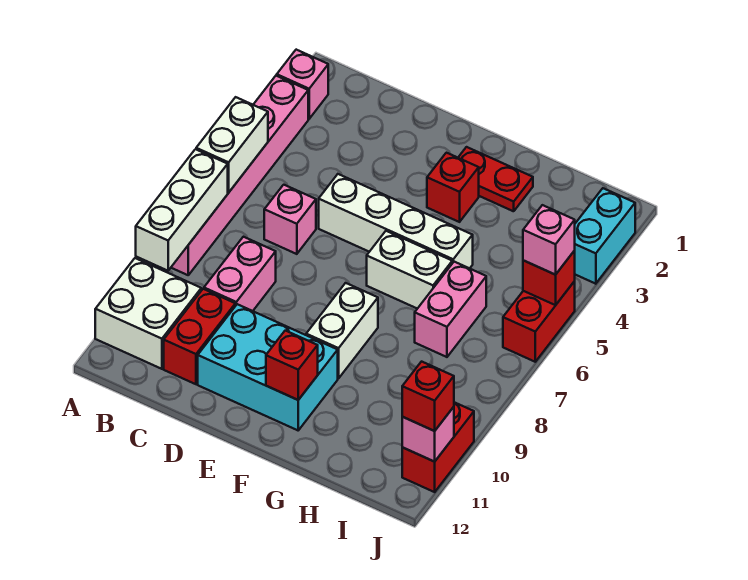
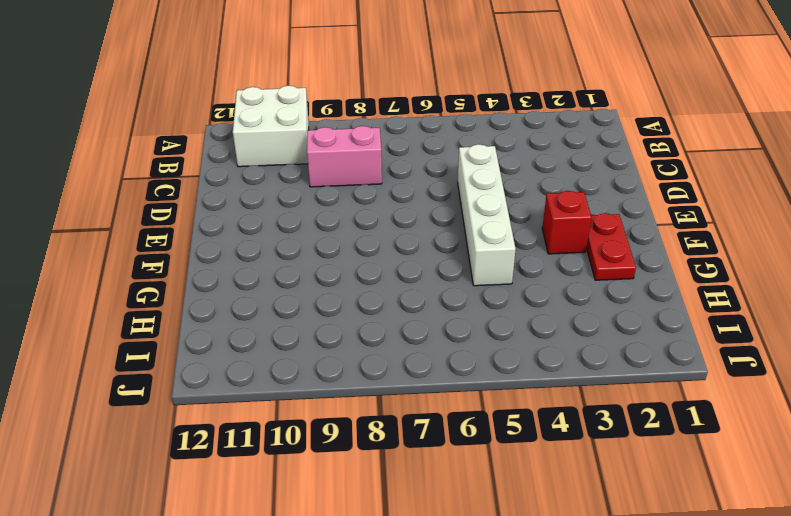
none -> pink brick A2 level 1
none -> pink brick A3:A8 level 1
none -> pink brick C6 level 1

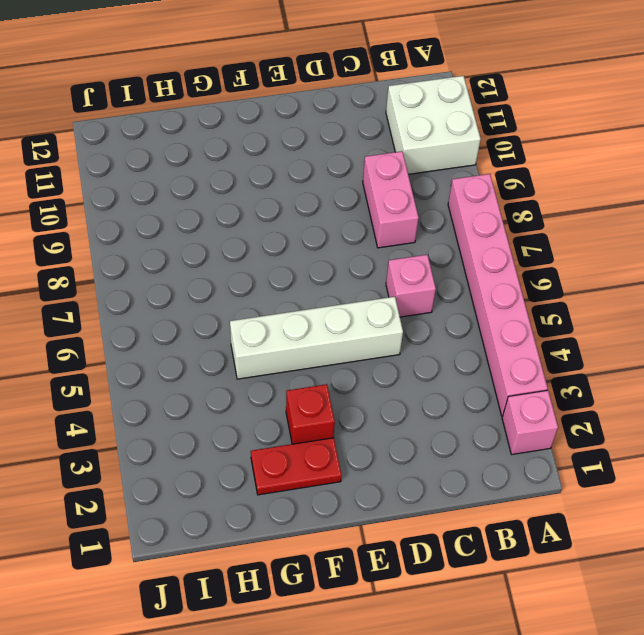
none -> red brick C10:C11 level 1
none -> cyan brick D10:F11 level 1
none -> white brick F6:G6 level 1

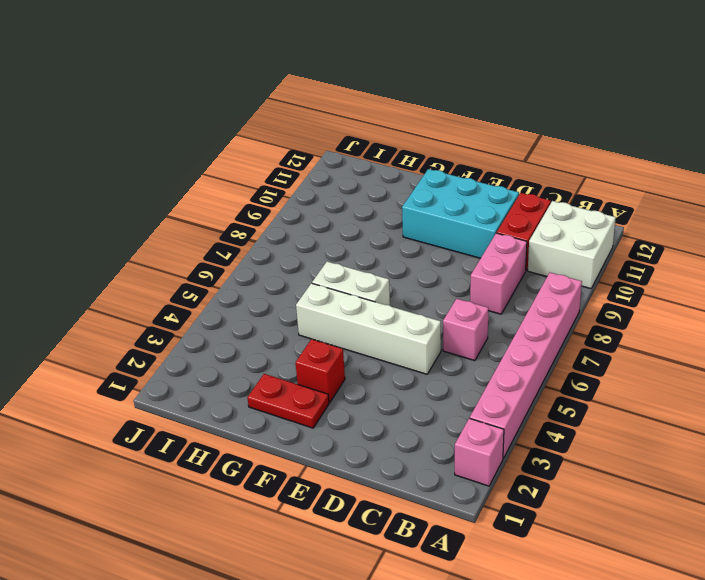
none -> white brick F8:F9 level 1
none -> pink brick H6:H7 level 1
none -> cyan brick J2:J3 level 1

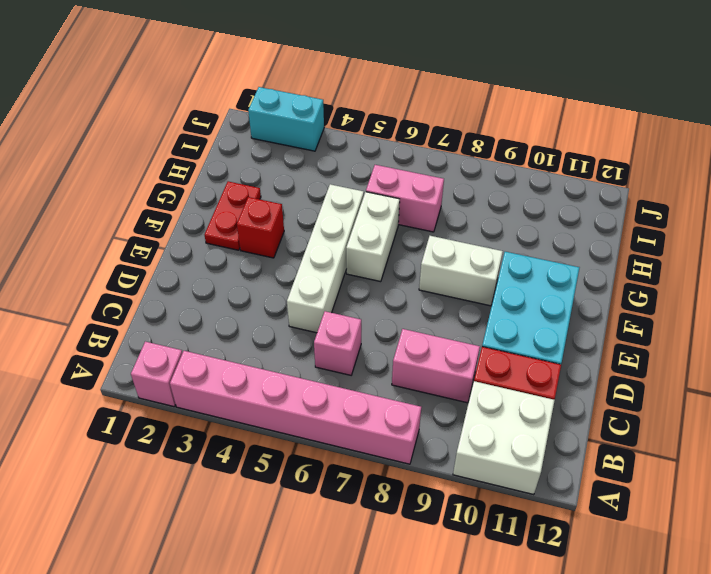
none -> red brick J5:J6 level 1
none -> red brick J10:J11 level 1
none -> white brick A5:A6 level 2

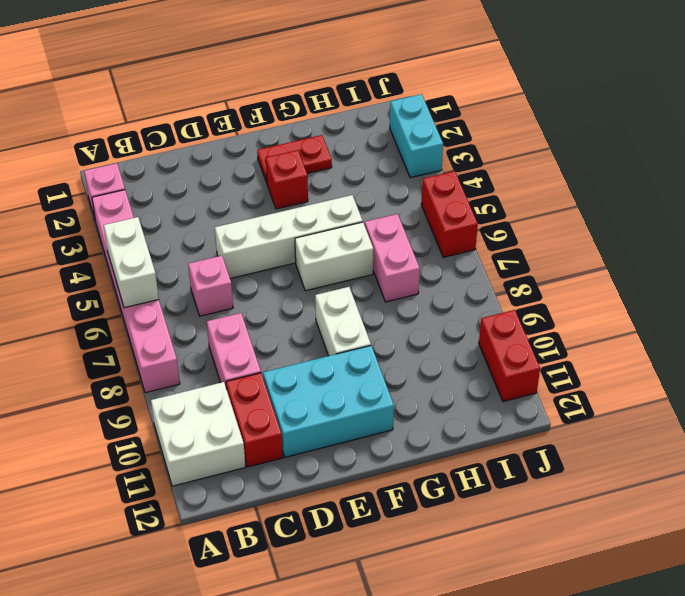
none -> white brick A7:A9 level 2
none -> red brick F11 level 2
none -> red brick J5 level 2

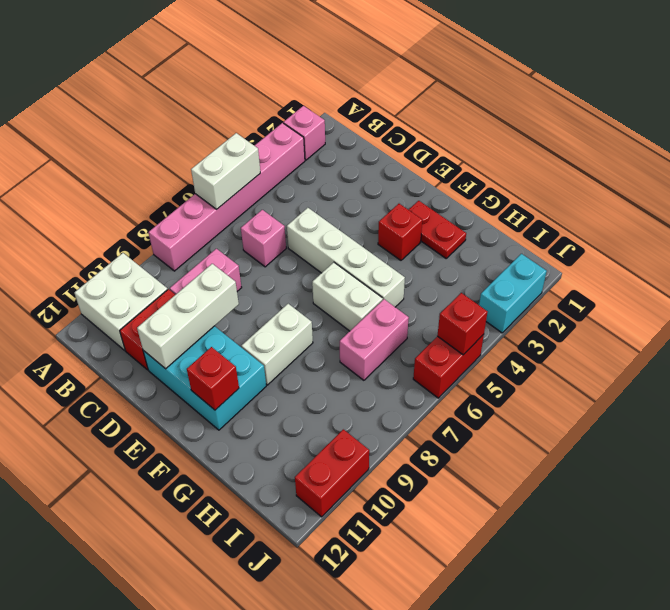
white brick D9:D11 level 2 -> white brick A7:A9 level 2
none -> pink brick J11 level 2
none -> pink brick J5 level 3
none -> red brick J11 level 3

